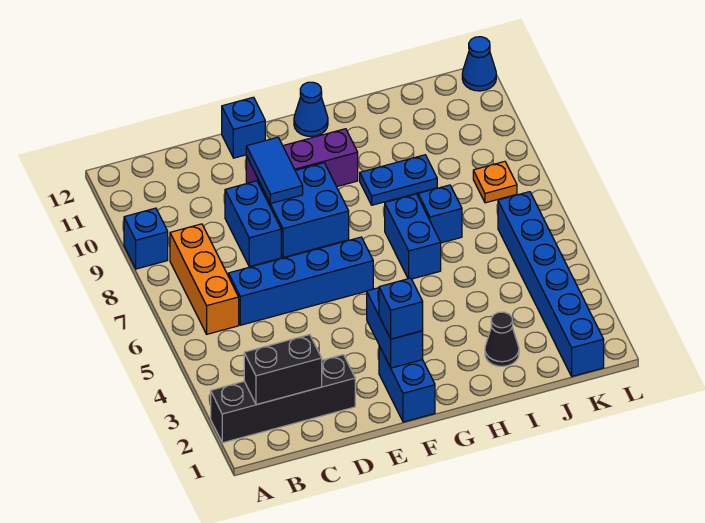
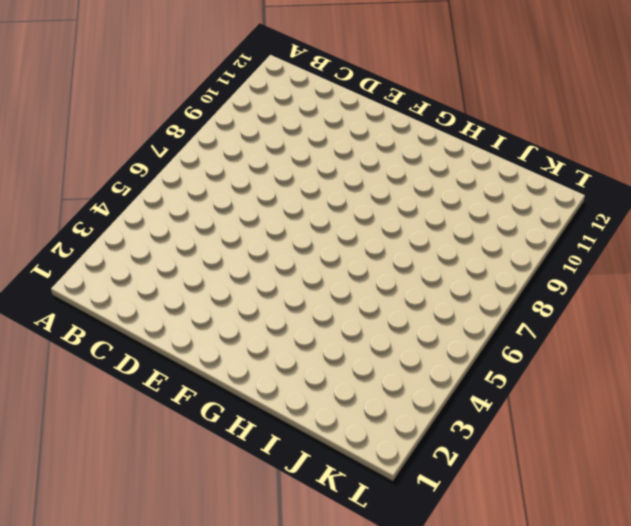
none -> black brick A2:D2 level 1
none -> blue brick A9 level 1
none -> orange brick B6:B8 level 1

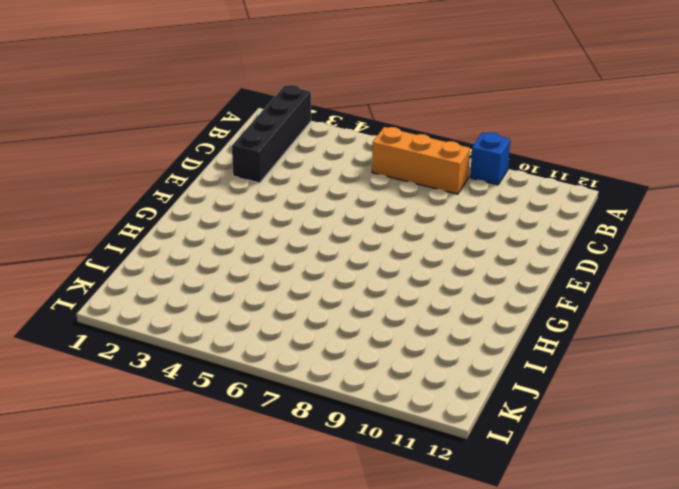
none -> blue brick C6:F6 level 1
none -> blue brick D8:D9 level 1
none -> blue brick E8:F9 level 1

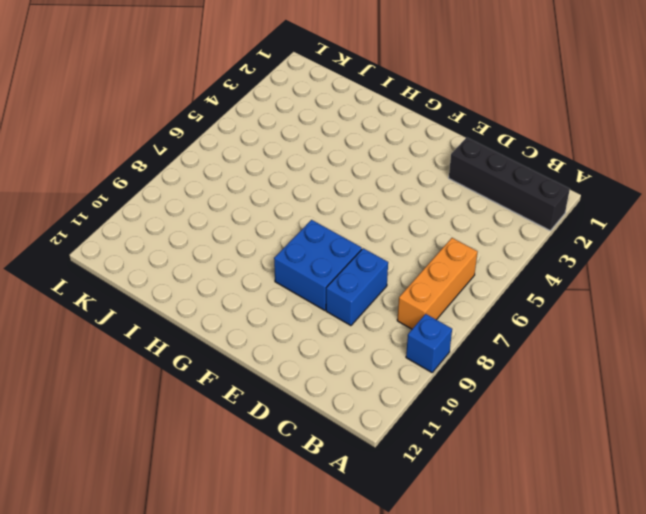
none -> blue brick C6:F6 level 1
none -> purple brick E10:G10 level 1
none -> blue brick E12 level 1

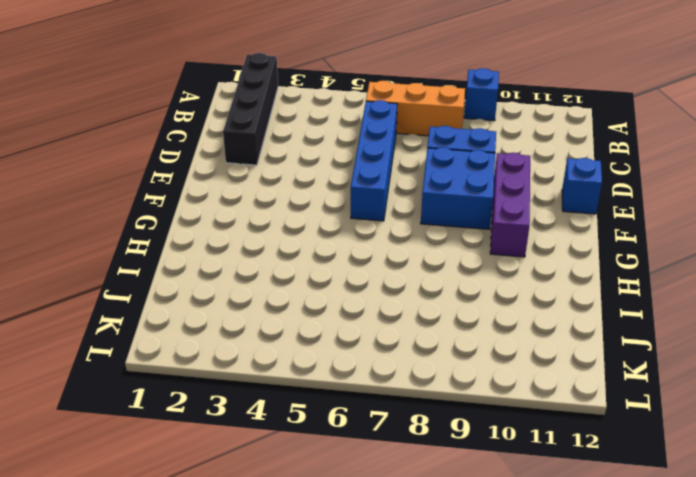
none -> blue brick F1:F2 level 1
none -> blue cone G12 level 1
none -> blue brick H6:H7 level 1

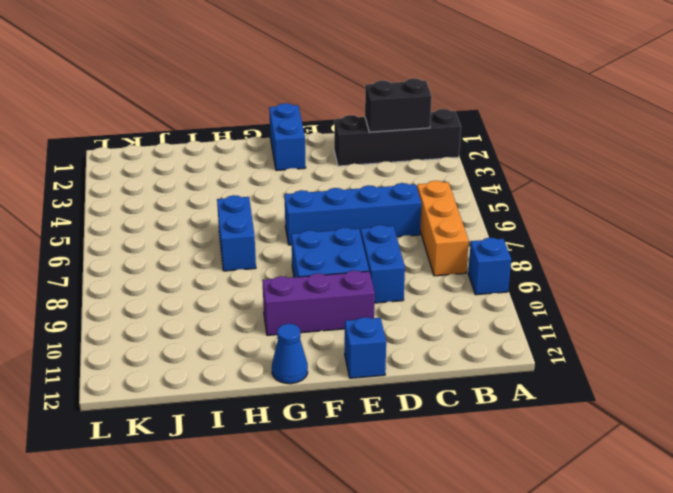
none -> blue plate H9:I9 level 1
none -> black cone I2 level 1
none -> blue brick I7 level 1

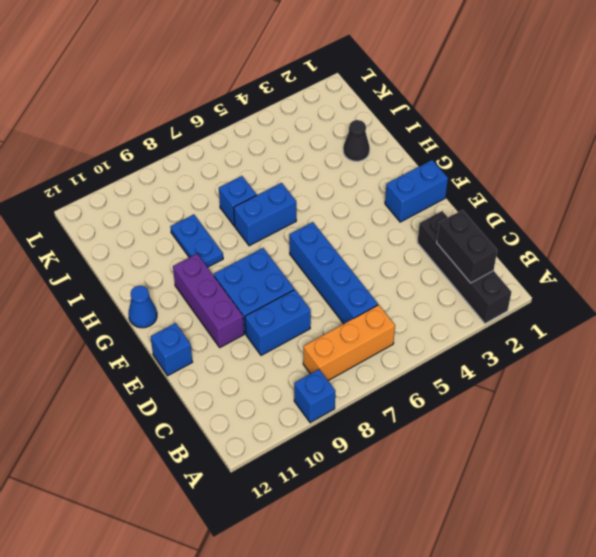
none -> blue brick K1:K6 level 1
none -> orange plate K8 level 1
none -> blue cone L12 level 1

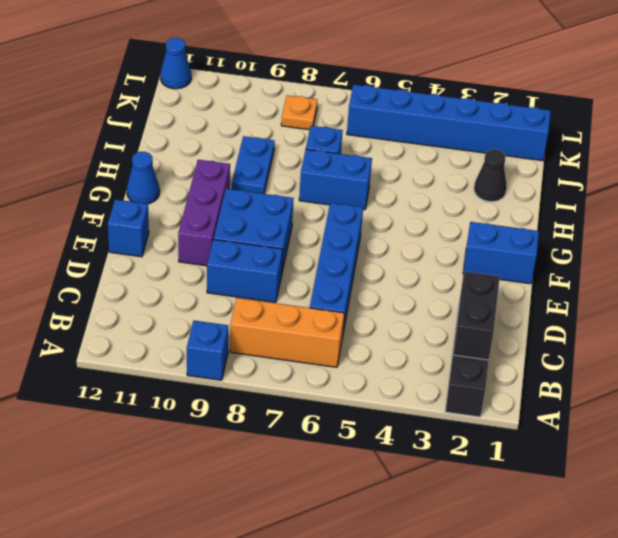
none -> blue tile E9:E10 level 2
none -> blue brick F2:F3 level 2
none -> blue brick F2 level 3

